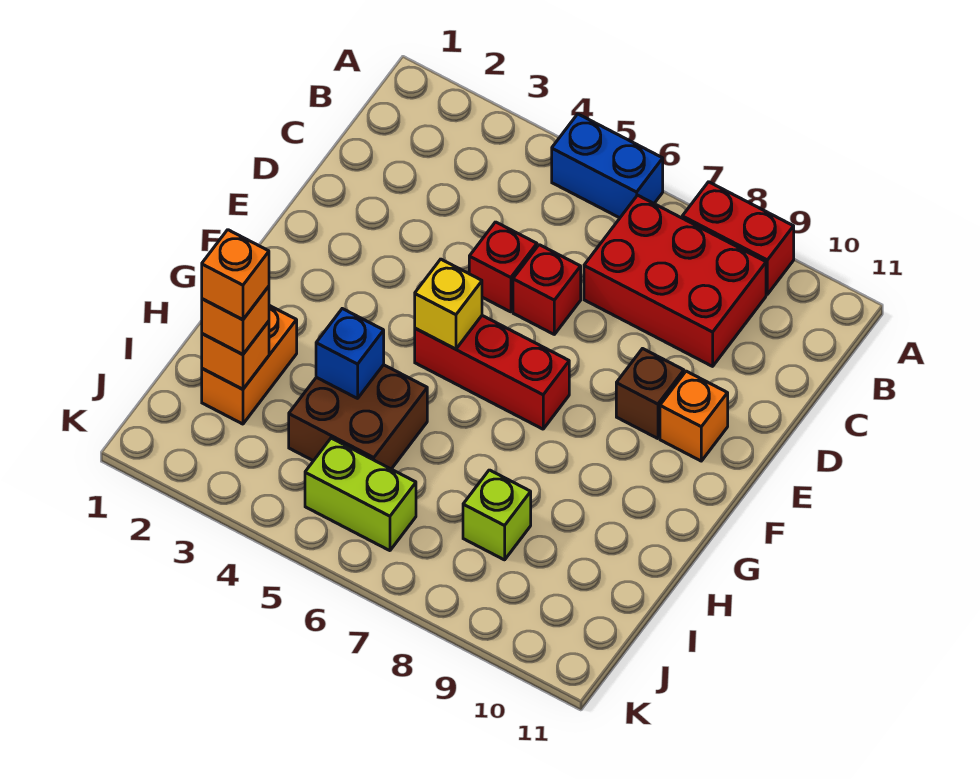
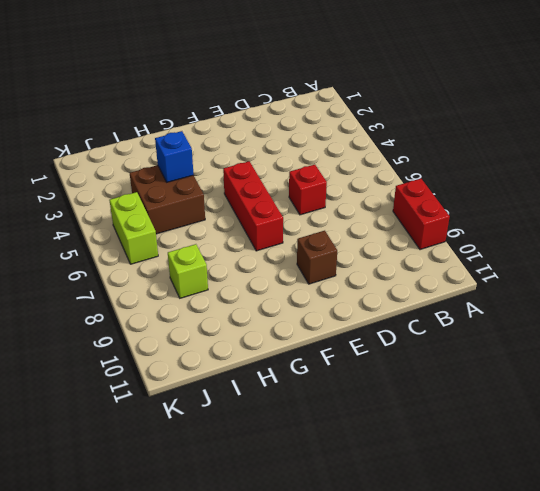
none -> blue brick A5:A6 level 1
none -> red brick B7:C9 level 1
none -> red brick D5 level 1

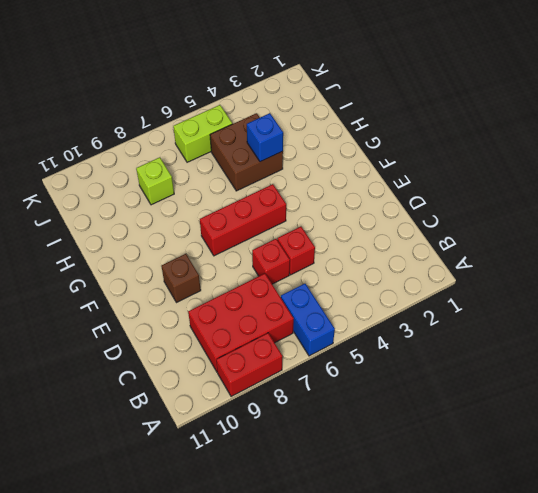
blue brick A6:B6 level 1 -> blue brick A5:A6 level 1
none -> orange brick E10 level 1
none -> orange brick H2:I2 level 1
none -> yellow brick F5 level 2

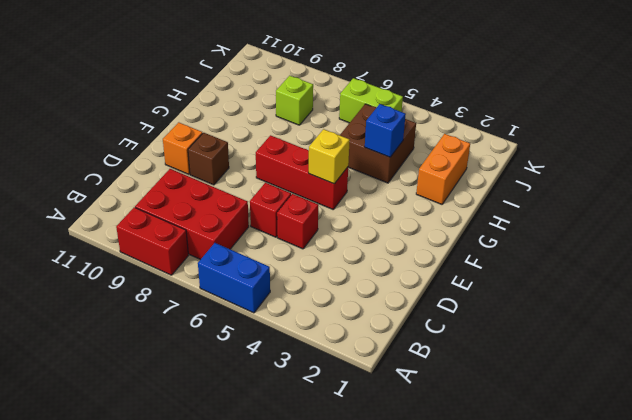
none -> orange brick I2 level 2
none -> orange brick I2 level 3
none -> orange brick I2 level 4

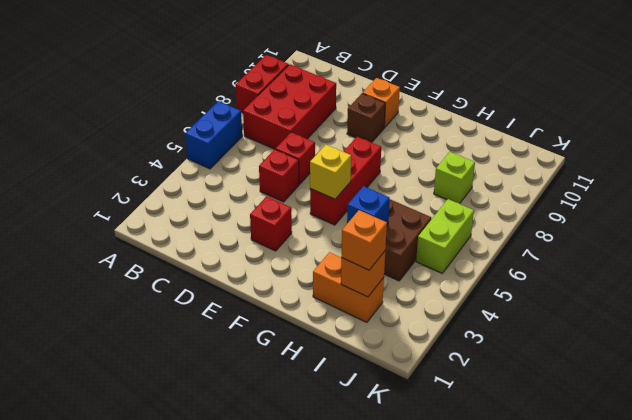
red brick E3 level 1 -> none
none -> orange brick I2 level 4

